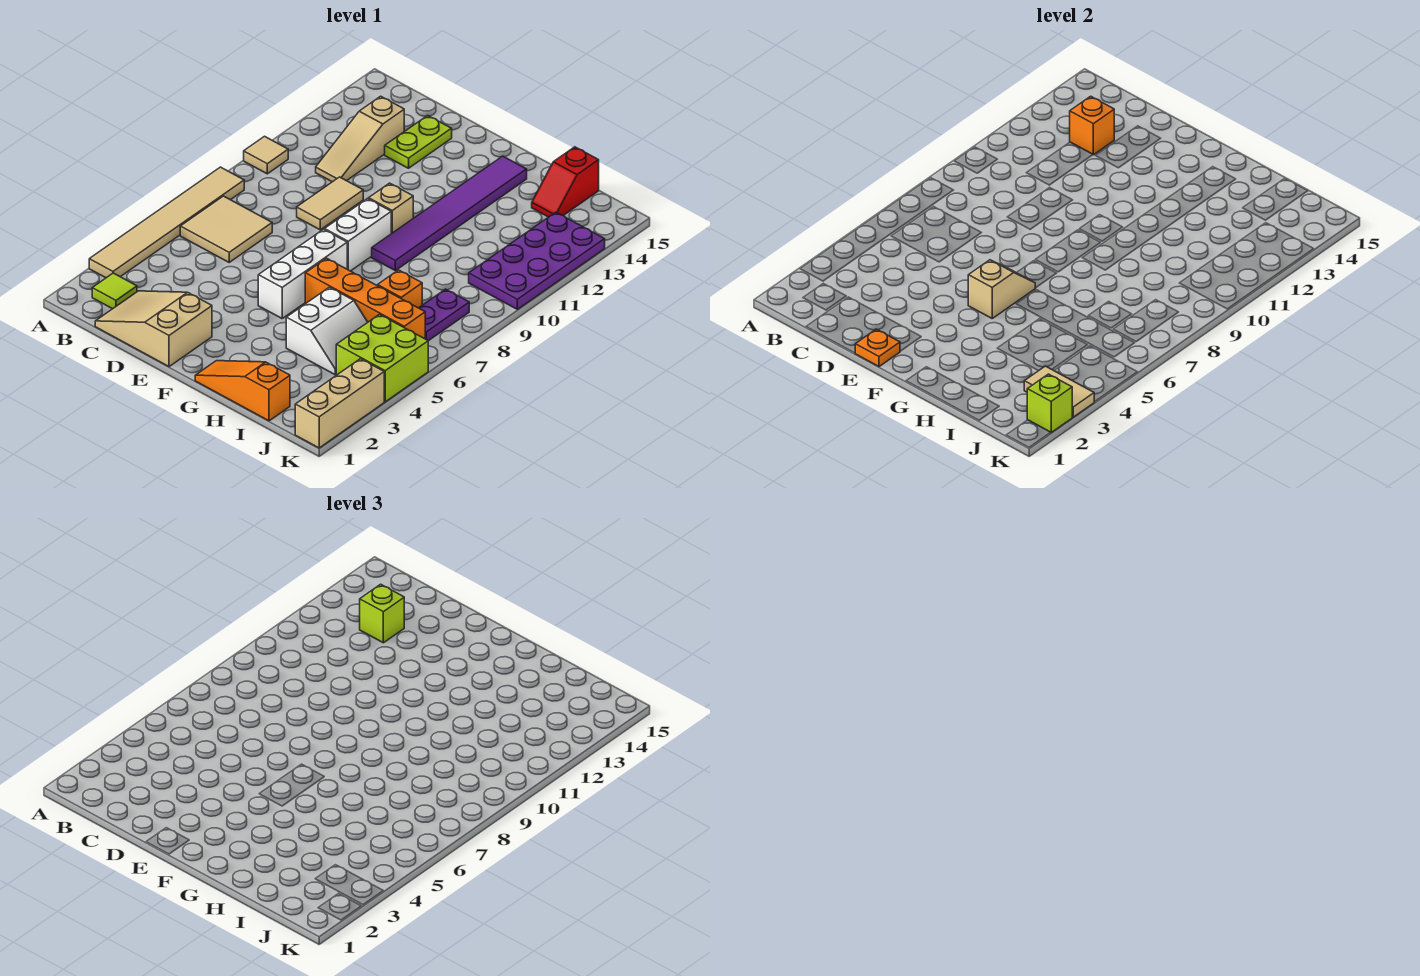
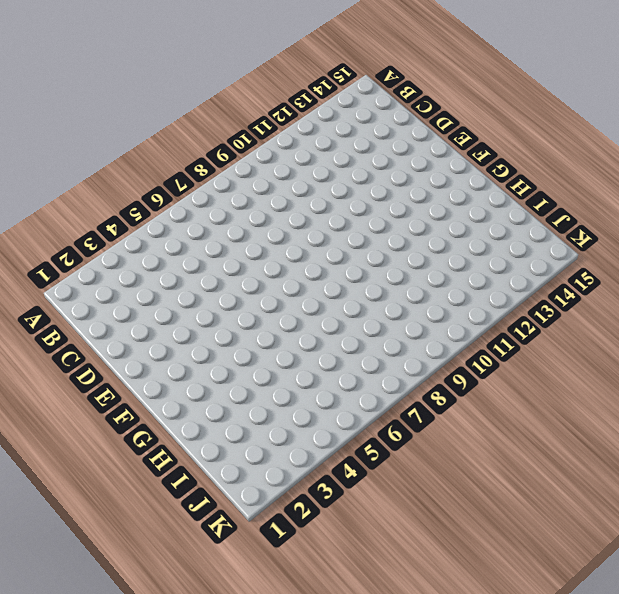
none -> tan tile A3:A8 level 1
none -> tan tile A10 level 1
none -> lime tile B2 level 1

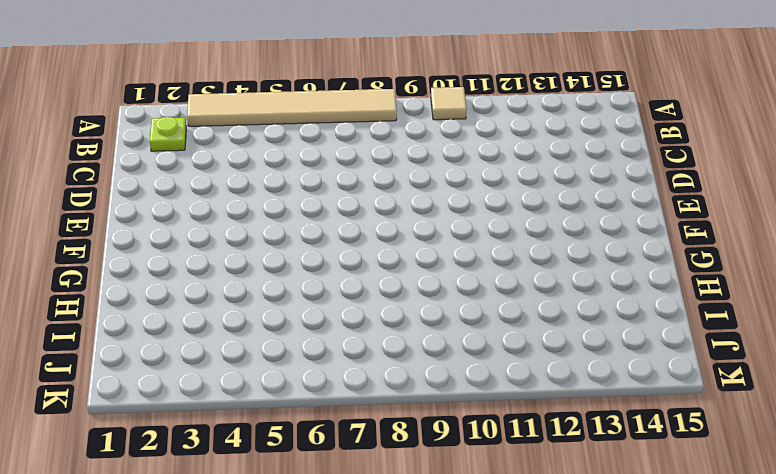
lime plate B2 level 1 -> lime tile B2 level 1
none -> tan tile B6:C7 level 1
none -> tan slope C1:E2 level 1 top E
none -> tan slope C11:C13 level 1 top 13

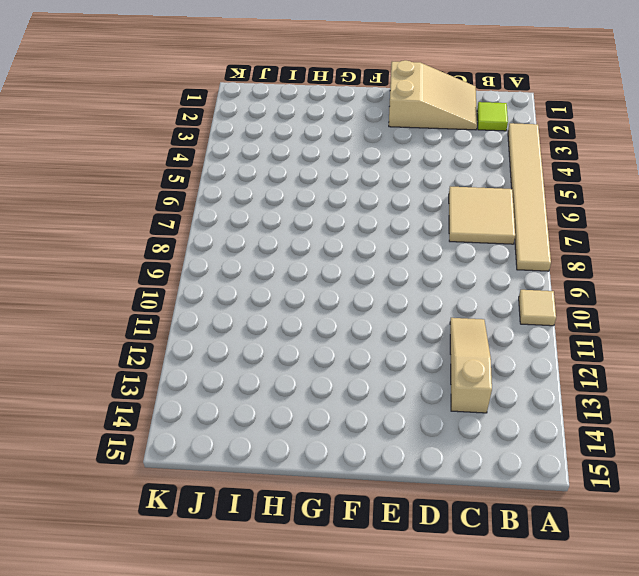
none -> tan tile D9:D10 level 1
none -> lime plate D13:D14 level 1
none -> white brick F5:F7 level 1

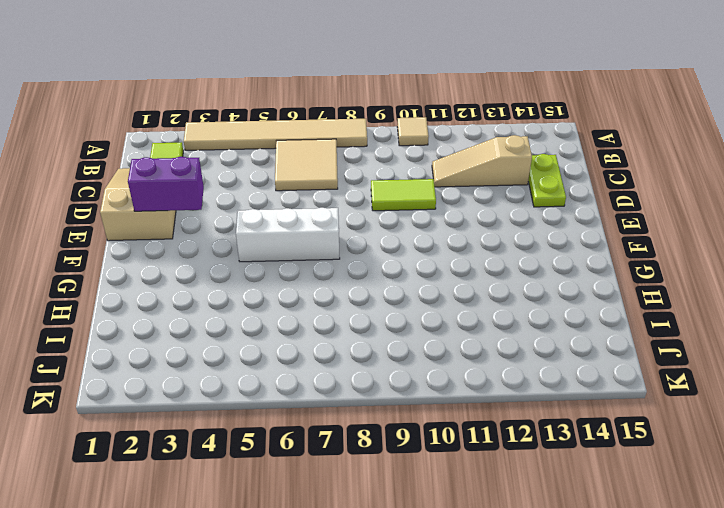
lime plate C14:D14 level 1 -> lime plate D13:D14 level 1
lime tile D9:D10 level 1 -> tan tile D9:D10 level 1
purple brick E2:E3 level 2 -> none
none -> white brick F8:F9 level 1
none -> tan brick F10 level 1
none -> orange slope G1:I1 level 1 top I

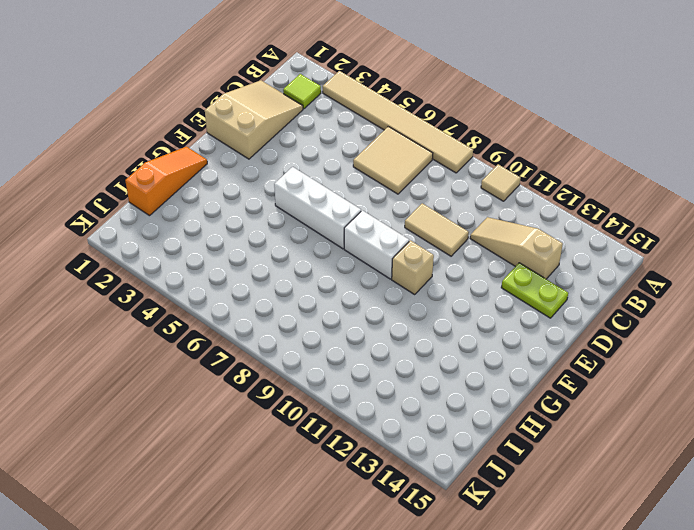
none -> orange brick G6:J6 level 1
none -> purple tile G9:G14 level 1
none -> white slope H4:I5 level 1 top H

